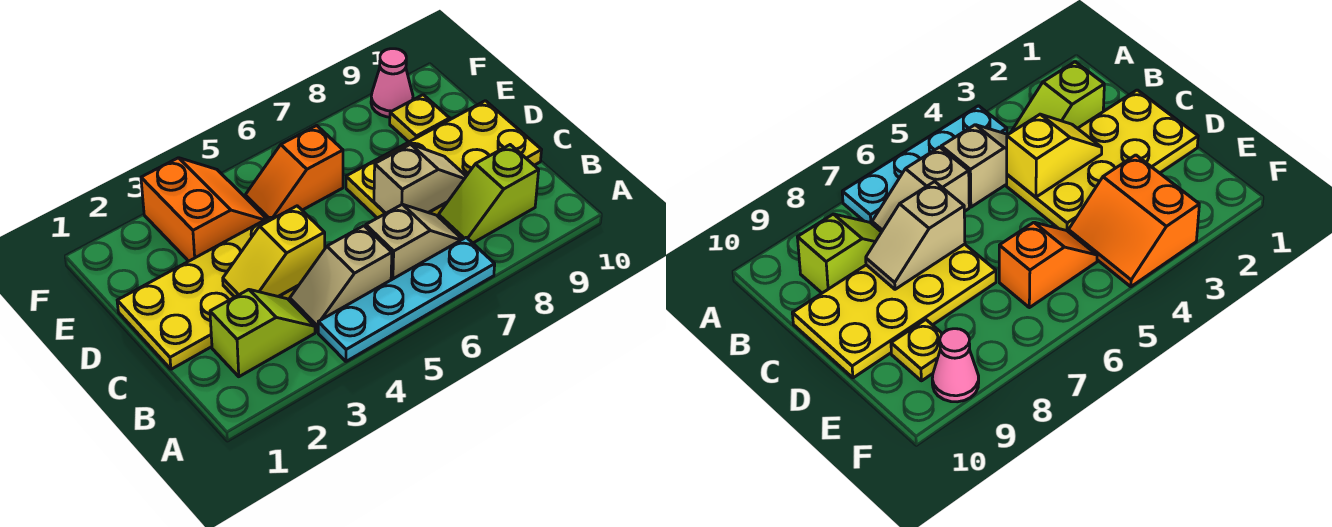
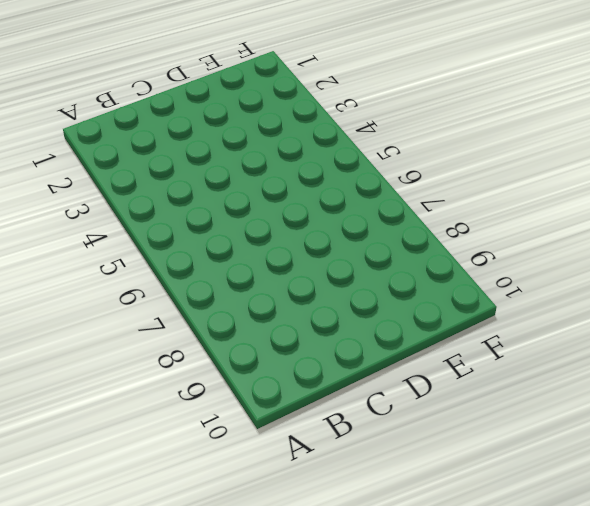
none -> cyan plate A4:A7 level 1
none -> lime slope B2:B3 level 1 top 2
none -> tan slope B4:B5 level 1 top 5

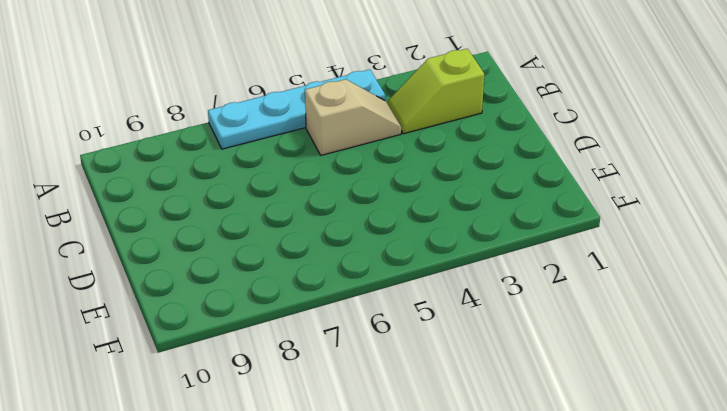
none -> tan slope B6:B7 level 1 top 6
none -> lime slope B8:B9 level 1 top 9
none -> yellow plate C1:D4 level 1

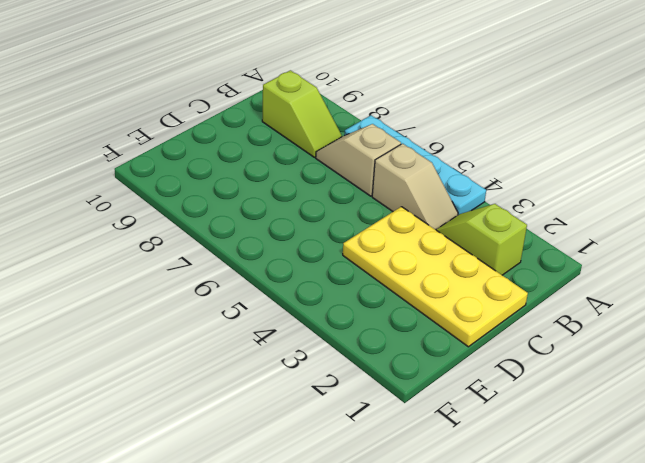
none -> yellow plate C7:D10 level 1
none -> orange slope E3:F4 level 1 top 3
none -> orange slope E5:E6 level 1 top 6

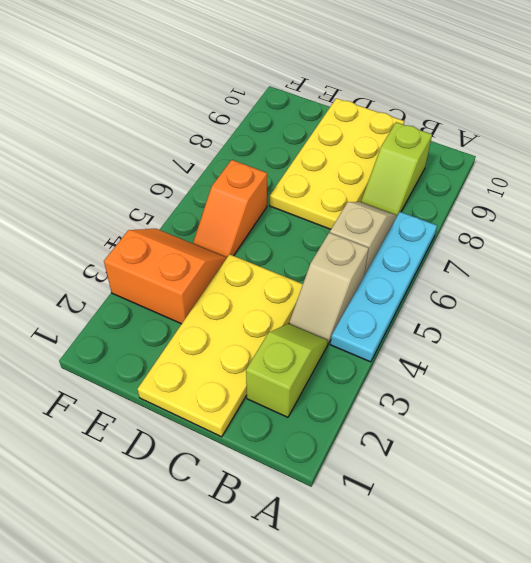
none -> yellow plate E9 level 1
none -> pink cone F9 level 1
none -> yellow slope C3:C4 level 2 top 4

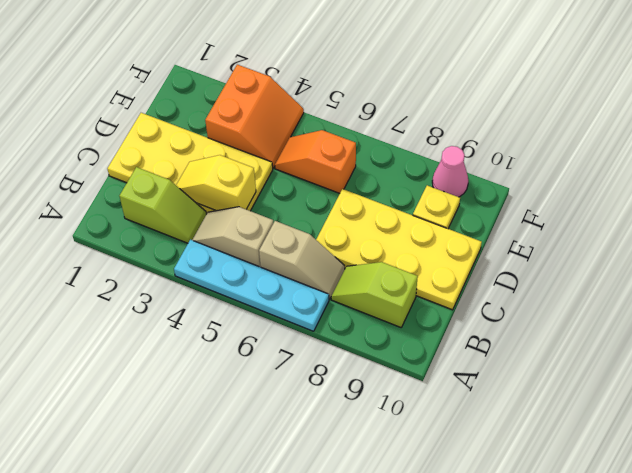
none -> tan slope C7:C8 level 2 top 7

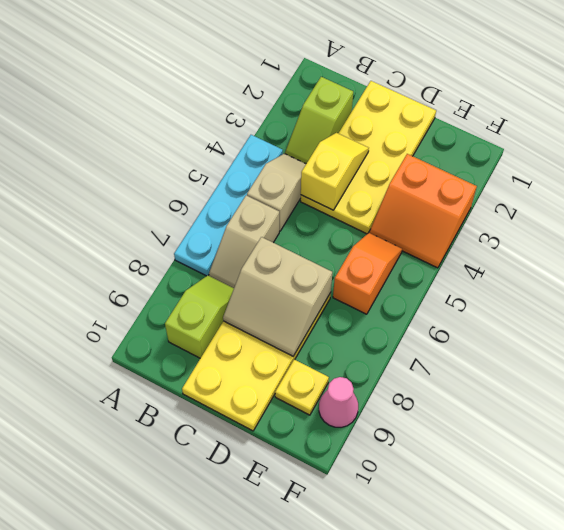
tan slope C7:D8 level 2 top 7 -> tan slope C7:C8 level 2 top 7

